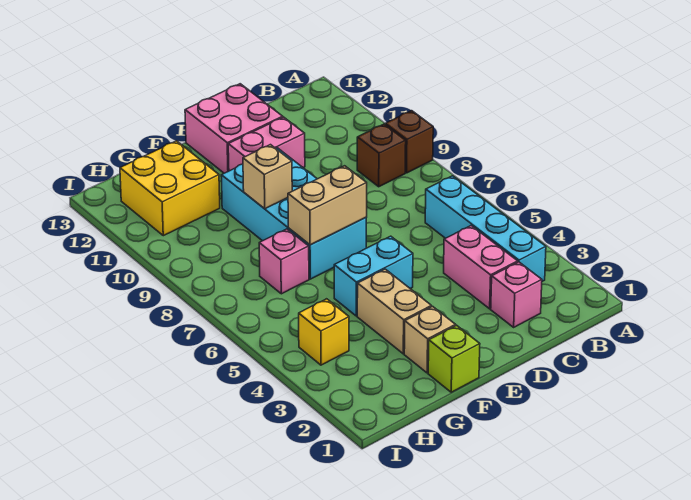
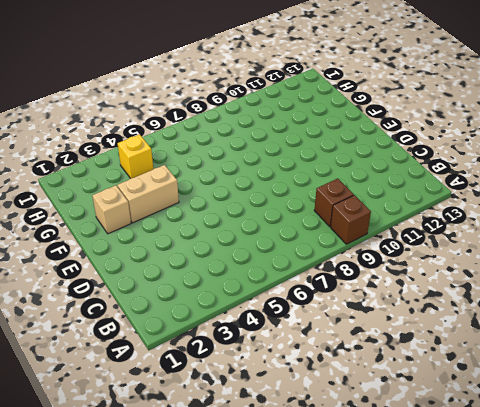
none -> cyan brick B3:B6 level 1
none -> pink brick C2 level 1
none -> pink brick C3:C4 level 1

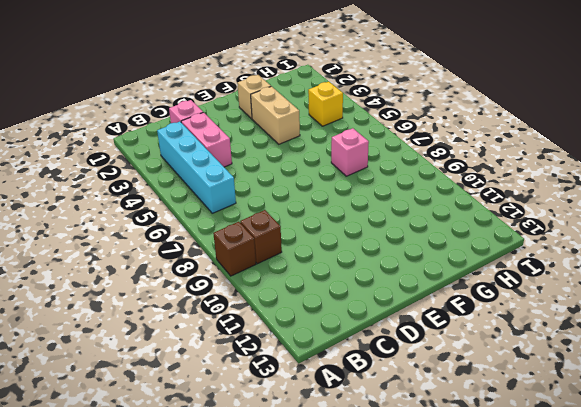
none -> pink brick D11:E11 level 1
none -> pink brick D12:E13 level 1
none -> cyan brick E5:F5 level 1

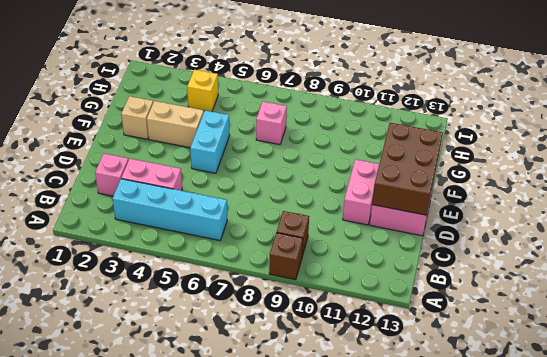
brown brick D12:F13 level 2 -> none
none -> cyan brick E7:F10 level 1
none -> lime brick F1 level 1
none -> yellow brick G11:H12 level 1

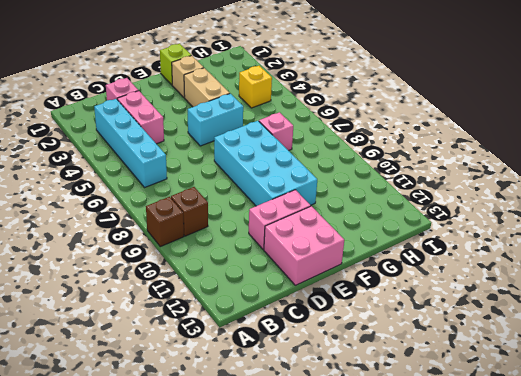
none -> yellow brick G11:H12 level 1
none -> tan brick E7:F7 level 2
none -> tan brick F9 level 2

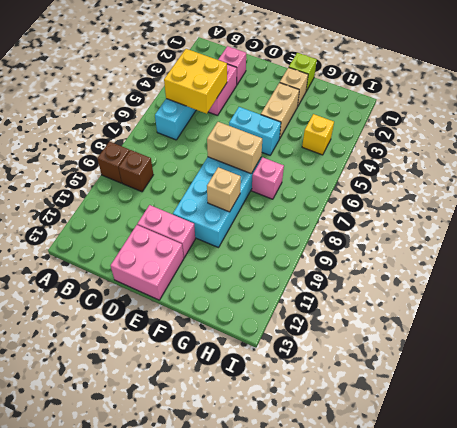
yellow brick B4:C5 level 2 -> yellow brick G11:H12 level 1

